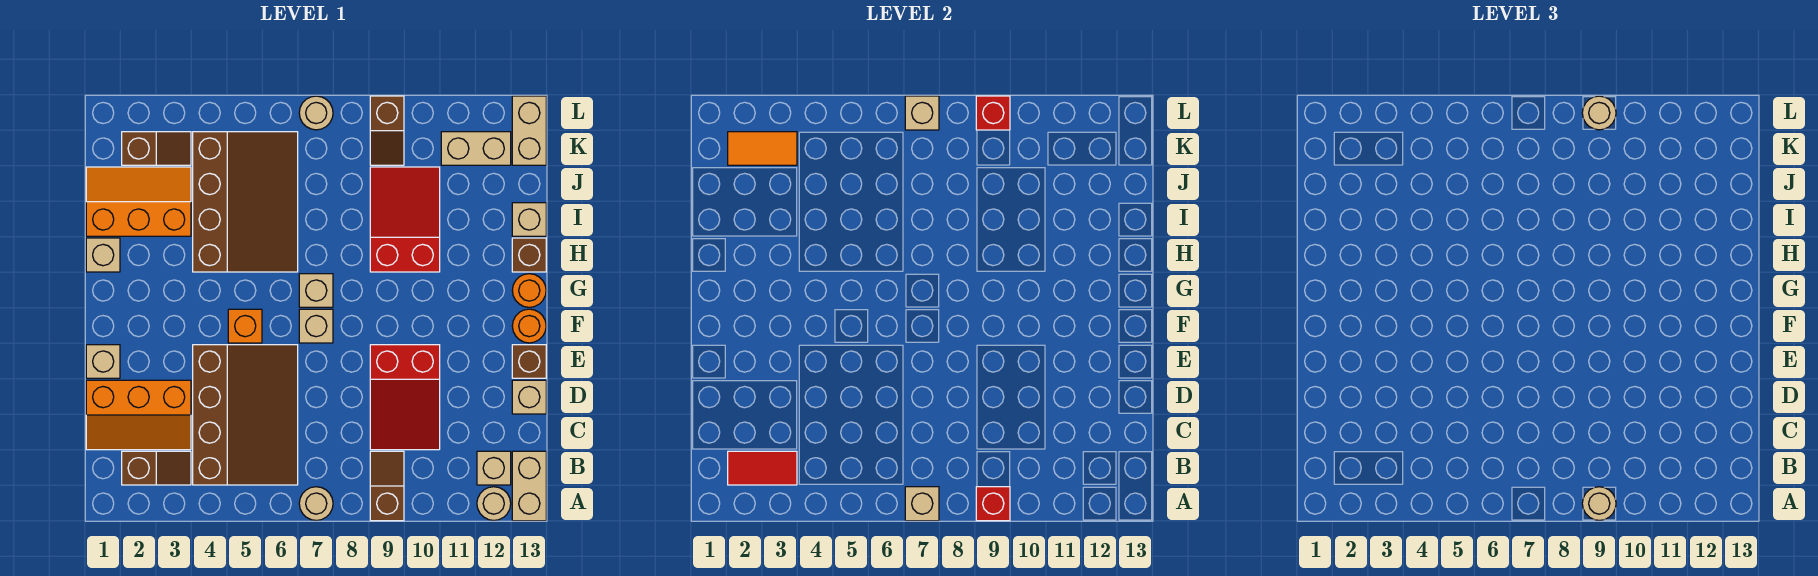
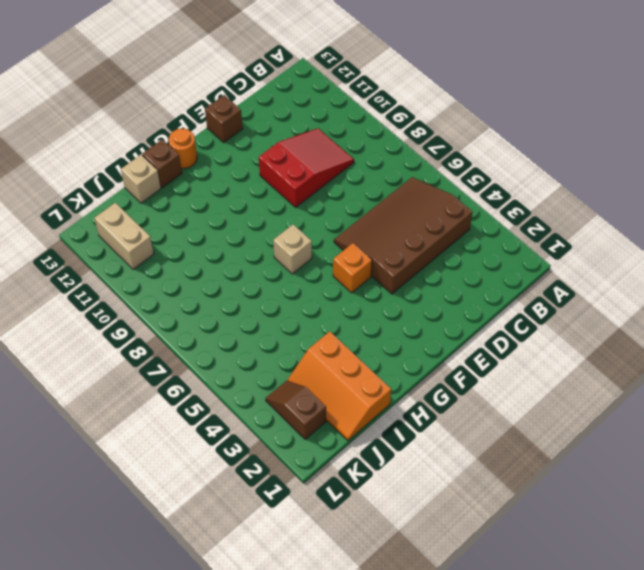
none -> tan round brick A7 level 1
none -> brown slope A9:B9 level 1 top A
none -> tan round brick A12 level 1
none -> tan brick A13:B13 level 1

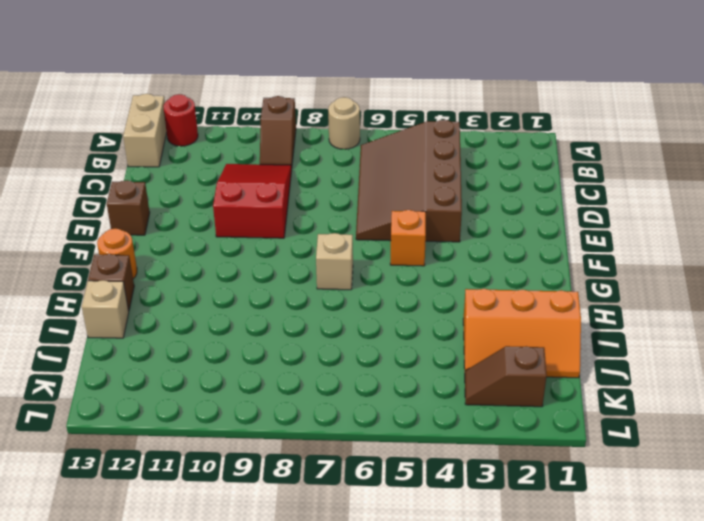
red round brick A12 level 1 -> tan round brick A12 level 1
none -> brown slope B2:B3 level 1 top 2
none -> tan brick B12 level 1
none -> orange slope C1:D3 level 1 top D
none -> tan brick D13 level 1

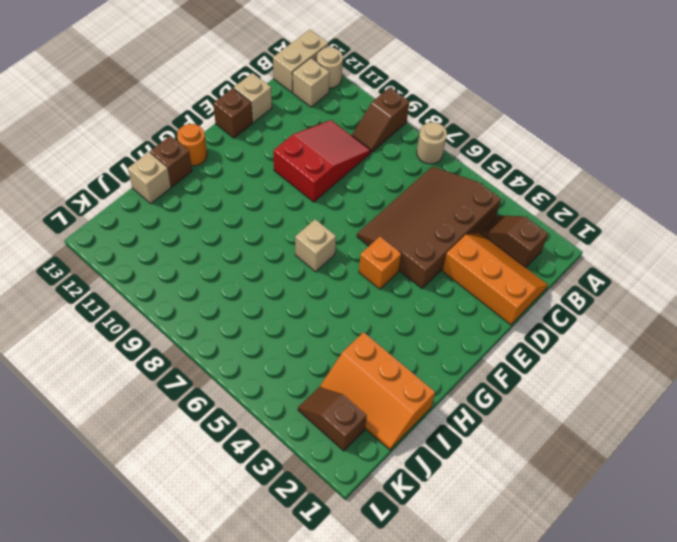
none -> tan brick E1 level 1
none -> tan brick F7 level 1
none -> orange round brick F13 level 1
none -> tan brick H1 level 1

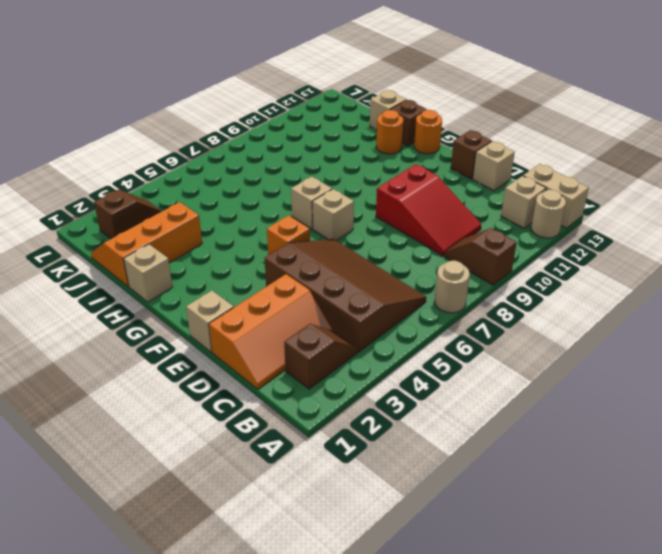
orange round brick H12 level 1 -> orange round brick F13 level 1
none -> brown slope H4:K6 level 1 top 4
none -> red slope H9:J10 level 1 top H
none -> brown slope K9:L9 level 1 top L
none -> tan brick K11:K12 level 1

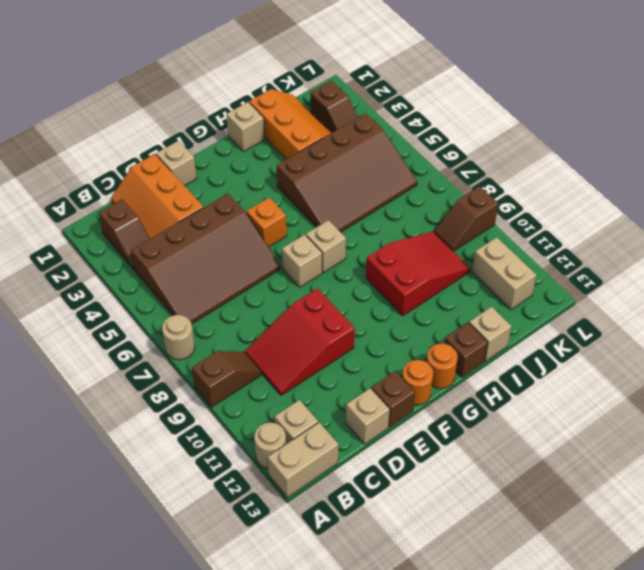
none -> tan brick K13:L13 level 1
none -> tan round brick L7 level 1
none -> tan brick A7 level 2
none -> red brick A9 level 2

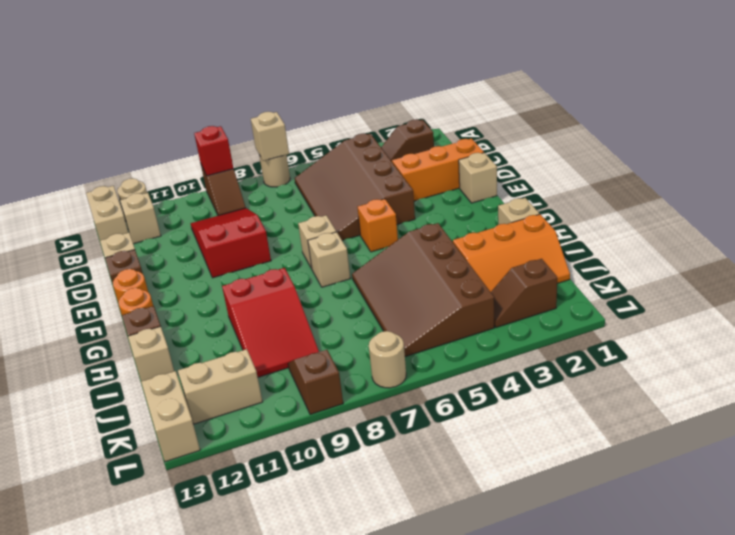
none -> red tile B2:B3 level 2
none -> orange tile K2:K3 level 2
none -> tan brick L7 level 2
none -> red brick L9 level 2

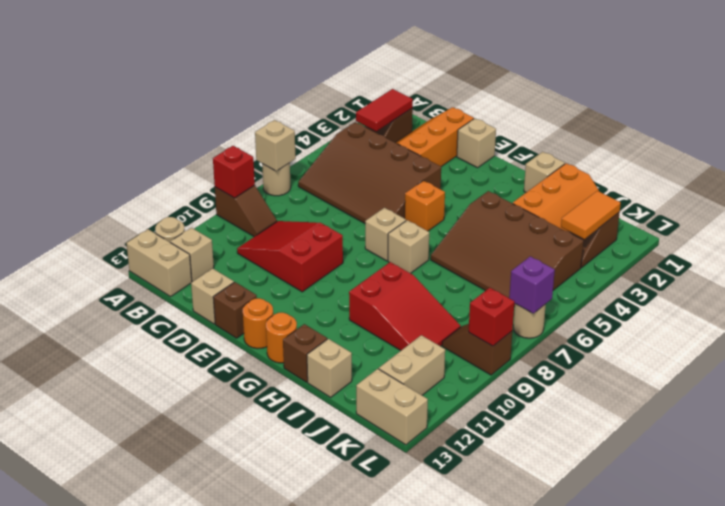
purple brick L7 level 2 -> tan brick L7 level 2
none -> tan round brick A9 level 3
none -> tan round brick L9 level 3

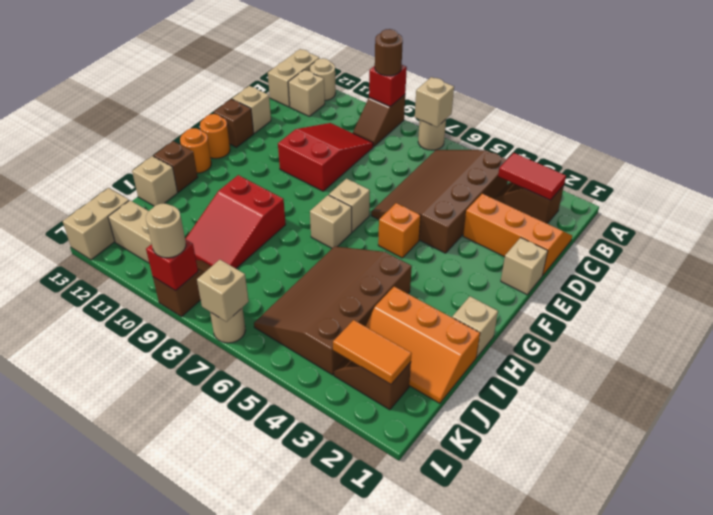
brown round brick A9 level 3 -> tan round brick A9 level 3

